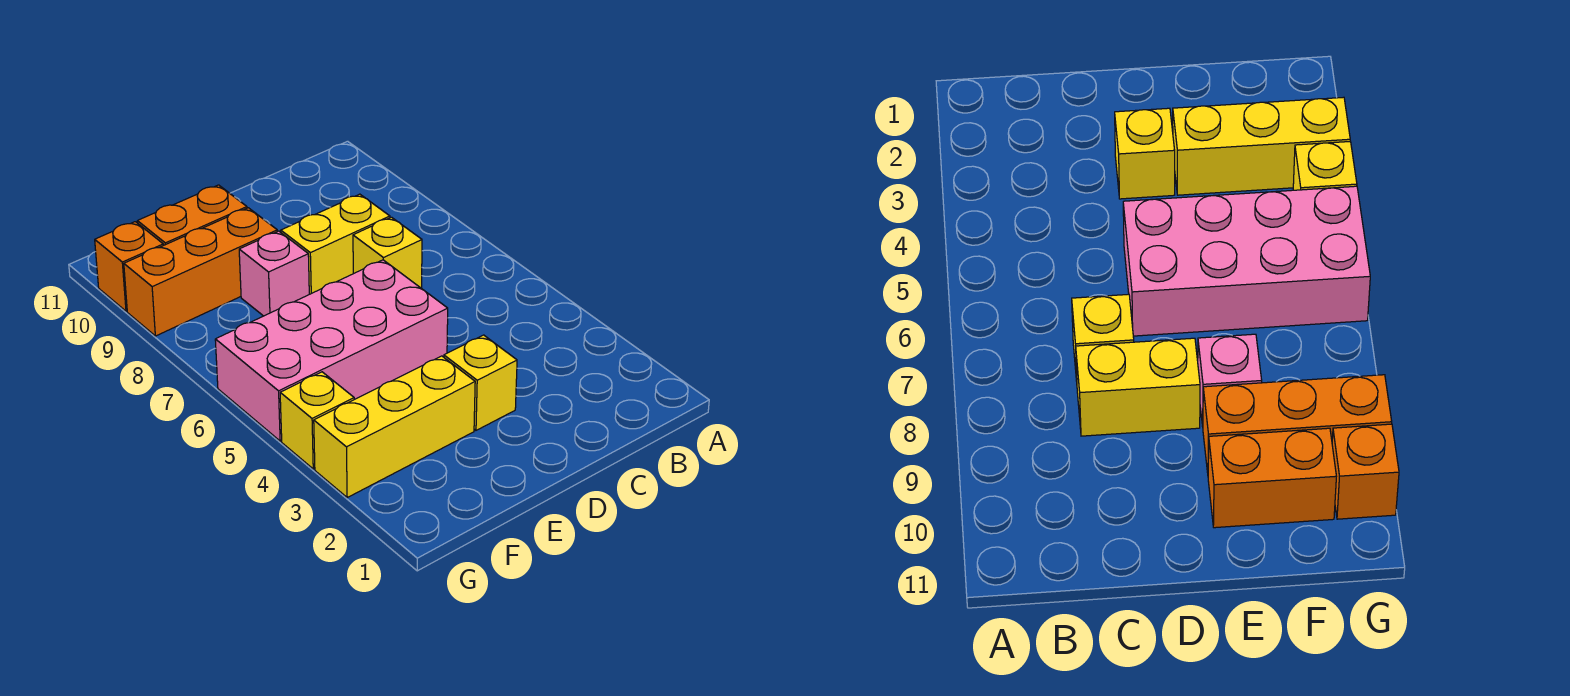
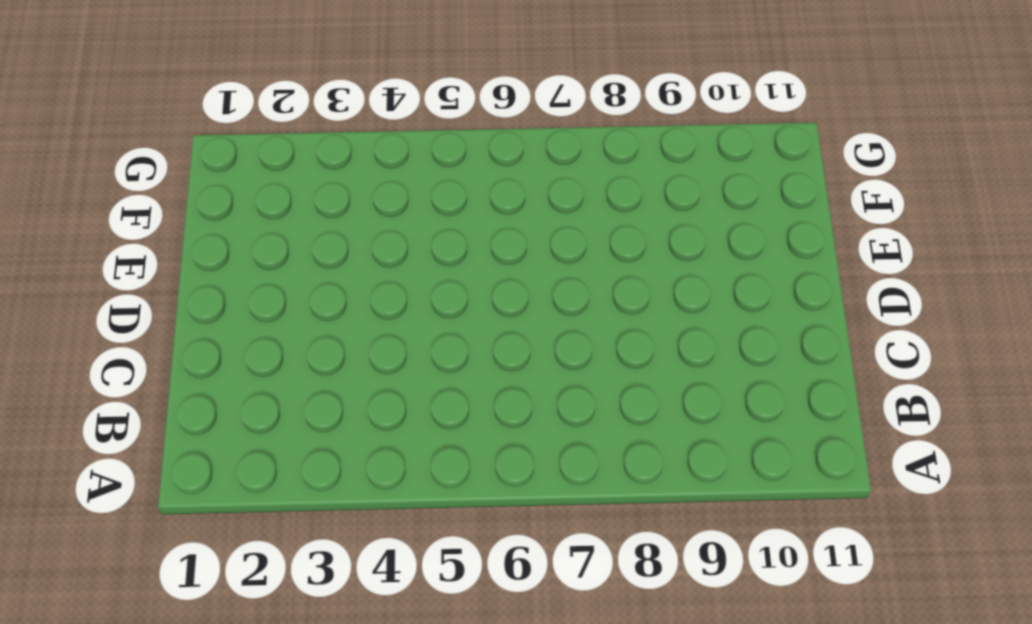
none -> yellow brick C7 level 1
none -> yellow brick C8:D8 level 1

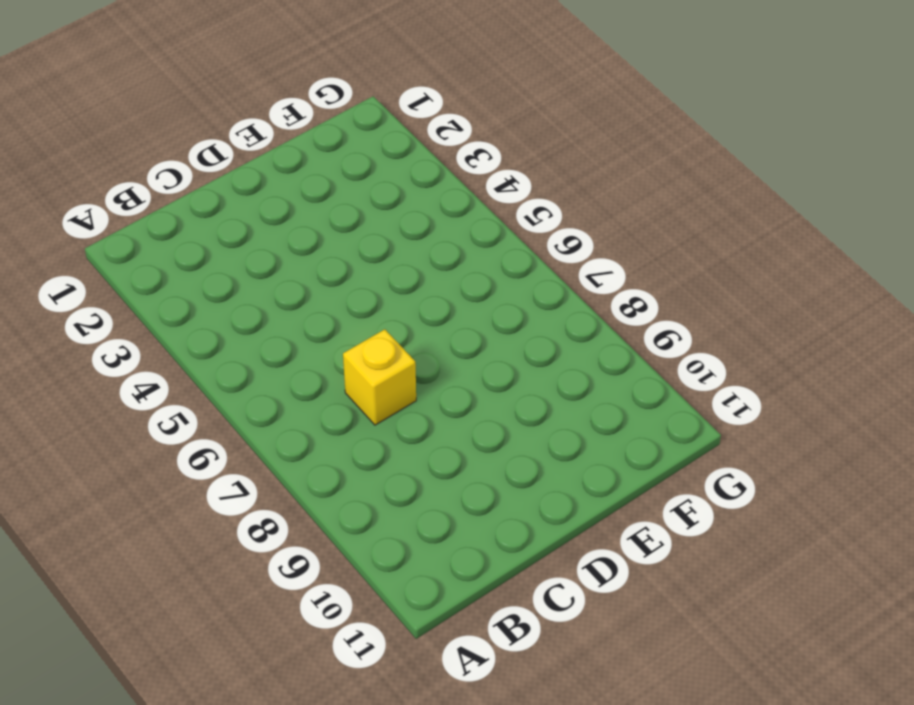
none -> yellow brick C8:D8 level 1
none -> yellow brick D3 level 1

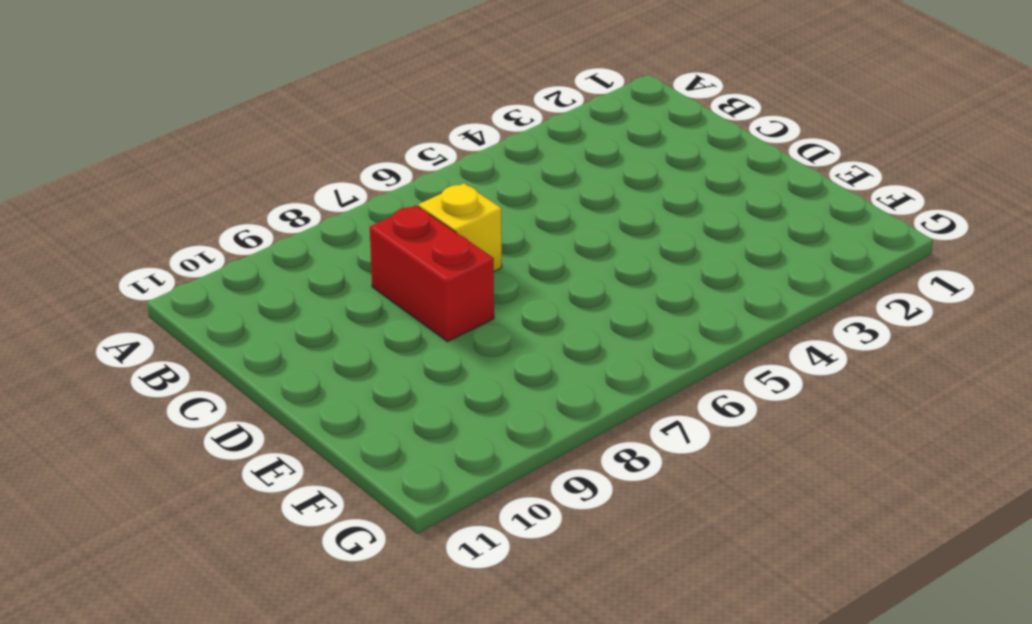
red brick C8:D8 level 1 -> yellow brick C8:D8 level 1
none -> yellow brick D3 level 1
none -> pink brick D5:G6 level 1

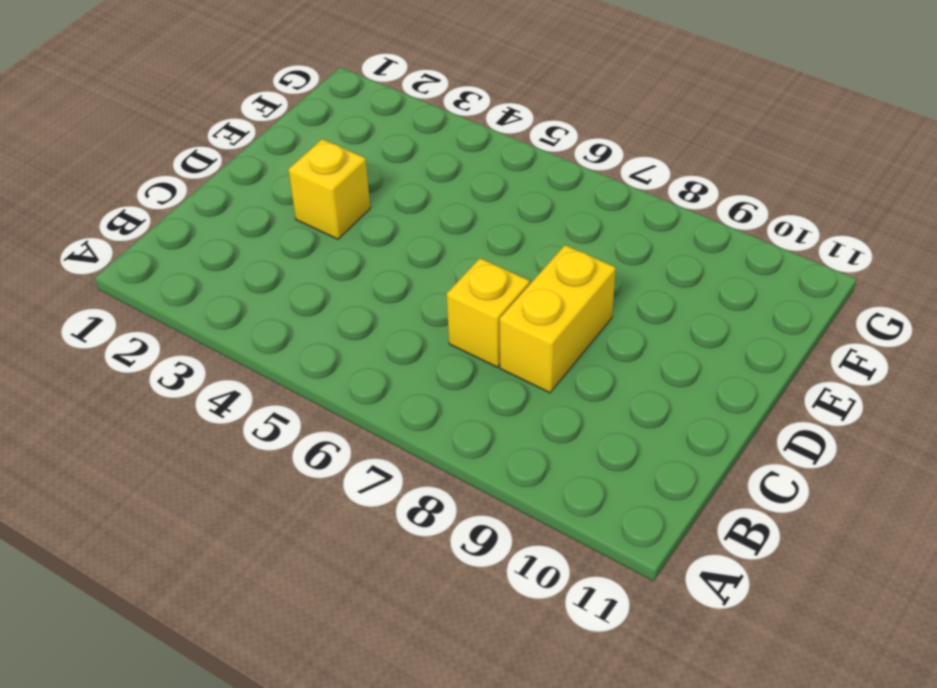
none -> pink brick D5:G6 level 1
none -> yellow brick E3:G3 level 1

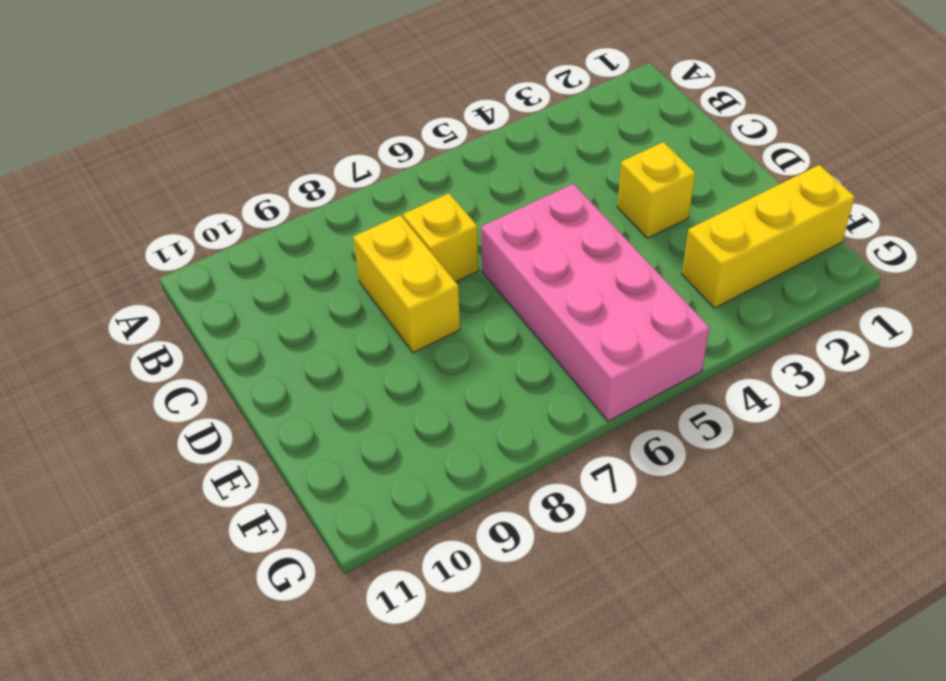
yellow brick F1:F3 level 1 -> yellow brick E3:G3 level 1
none -> pink brick E8 level 1
none -> orange brick E9:G9 level 1

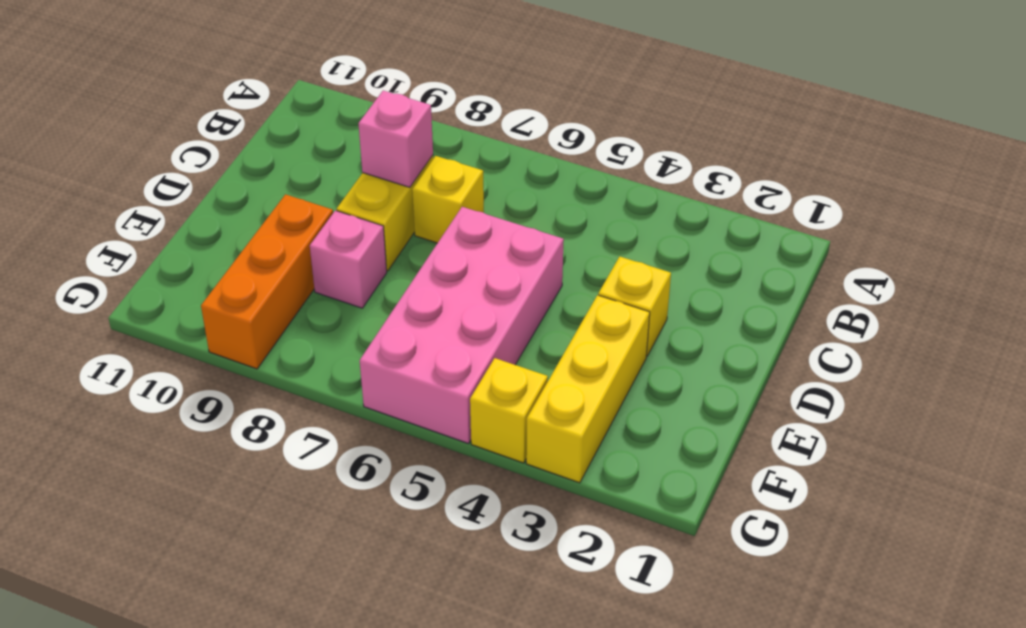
pink brick C8 level 2 -> none
none -> orange brick E10:F10 level 1
none -> orange brick G10 level 1

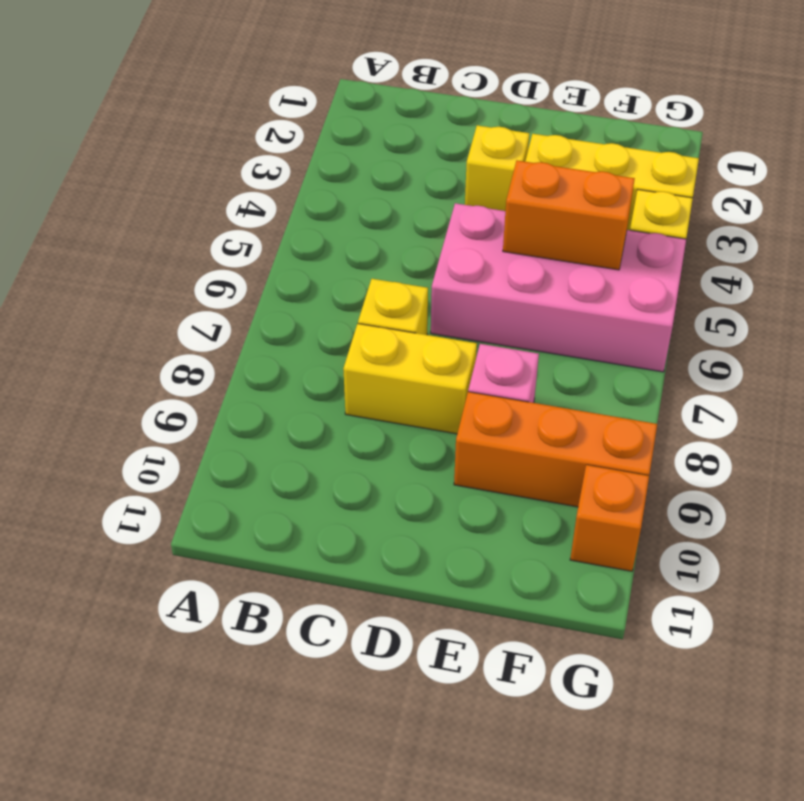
orange brick E5:F5 level 2 -> orange brick E10:F10 level 1

